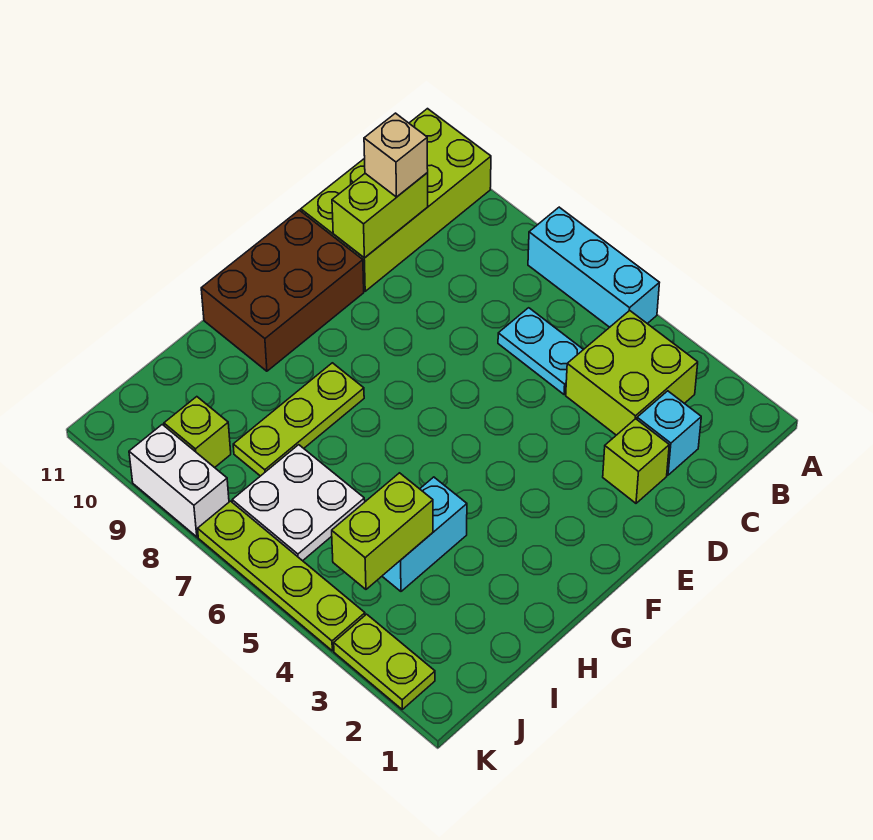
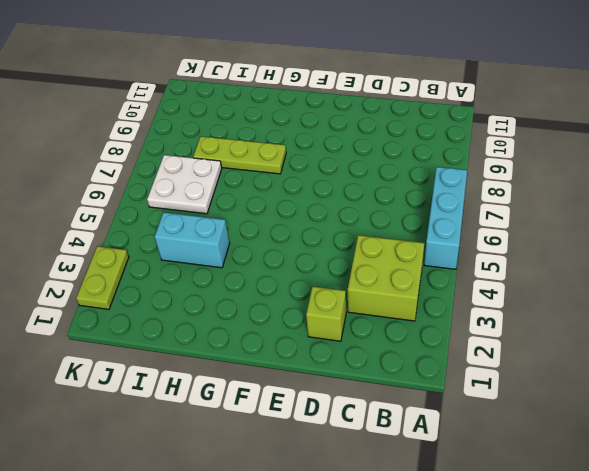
none -> lime brick A10:D11 level 1
none -> cyan brick C2 level 1
none -> cyan plate C5:C6 level 1

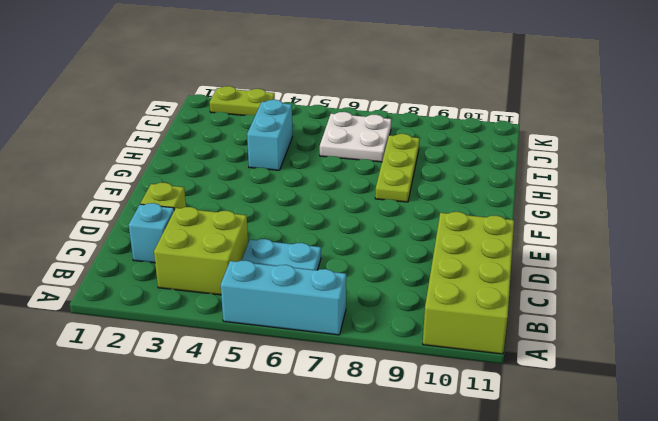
none -> brown brick E10:G11 level 1
none -> lime brick J9 level 1
none -> lime plate K4:K7 level 1

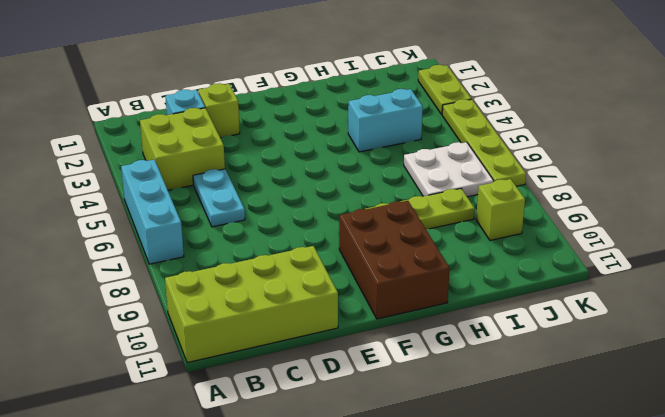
brown brick F9:G11 level 1 -> brown brick E10:G11 level 1
none -> white brick K8:K9 level 1
none -> lime brick C10:D10 level 2
none -> lime brick I4:J4 level 2

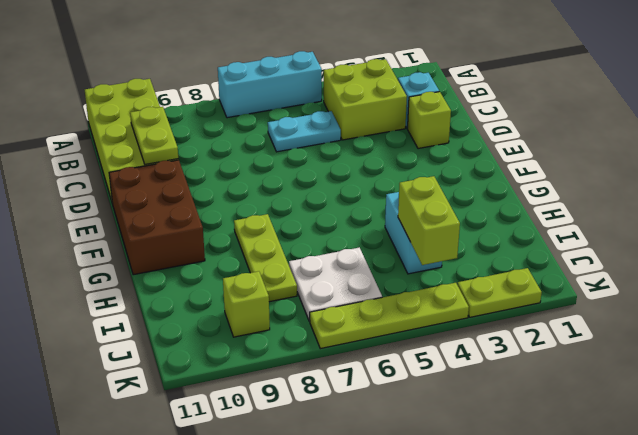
lime plate C10:D10 level 2 -> lime brick C10:D10 level 2
none -> white brick K8:K9 level 1
none -> tan brick C10 level 3

